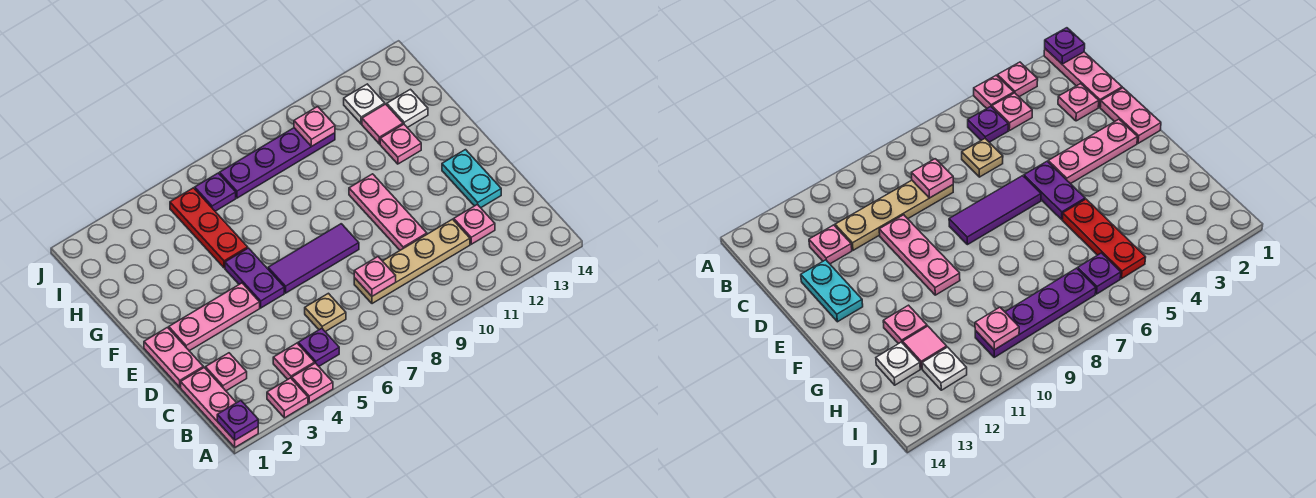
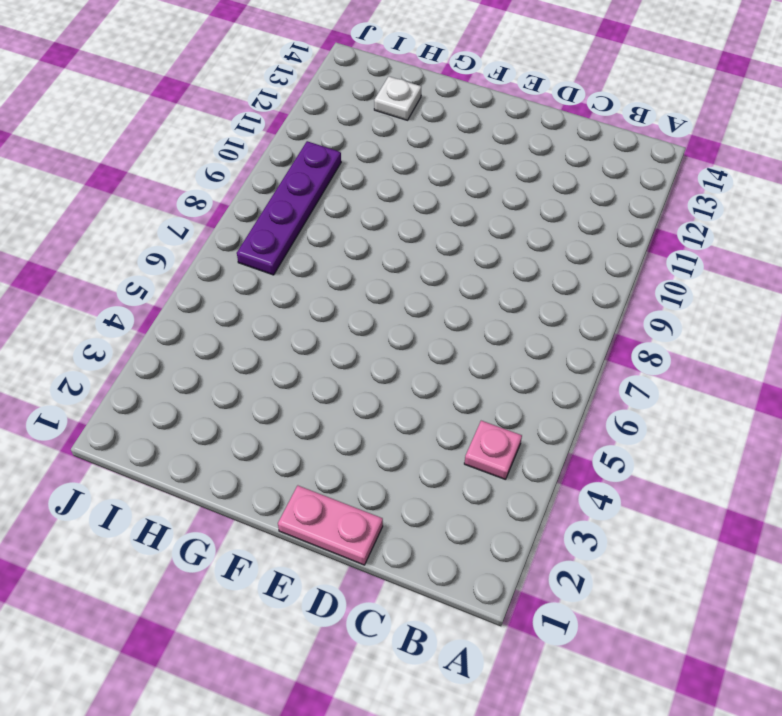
none -> pink plate A1:C1 level 1
none -> pink plate A3 level 1
none -> pink plate A4 level 1

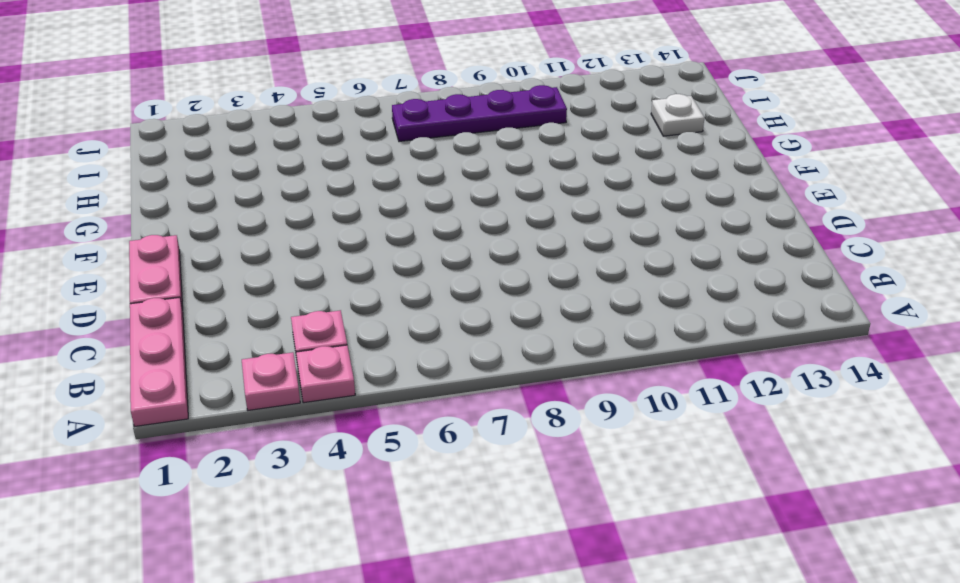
none -> purple plate B5 level 1
none -> pink plate C2 level 1
none -> tan plate C6 level 1

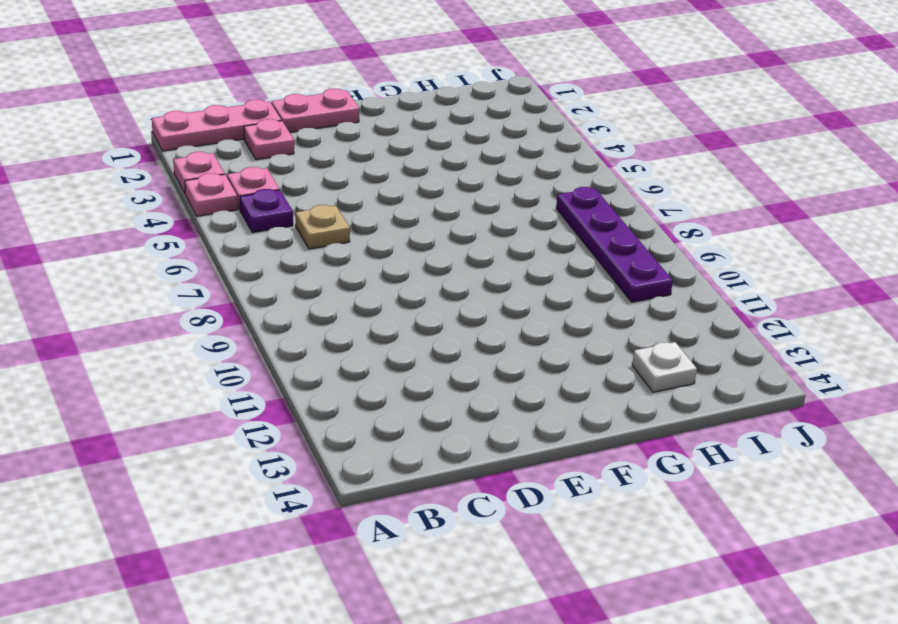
none -> tan plate C8:C11 level 1
none -> pink plate C12 level 1
none -> pink plate D10:F10 level 1

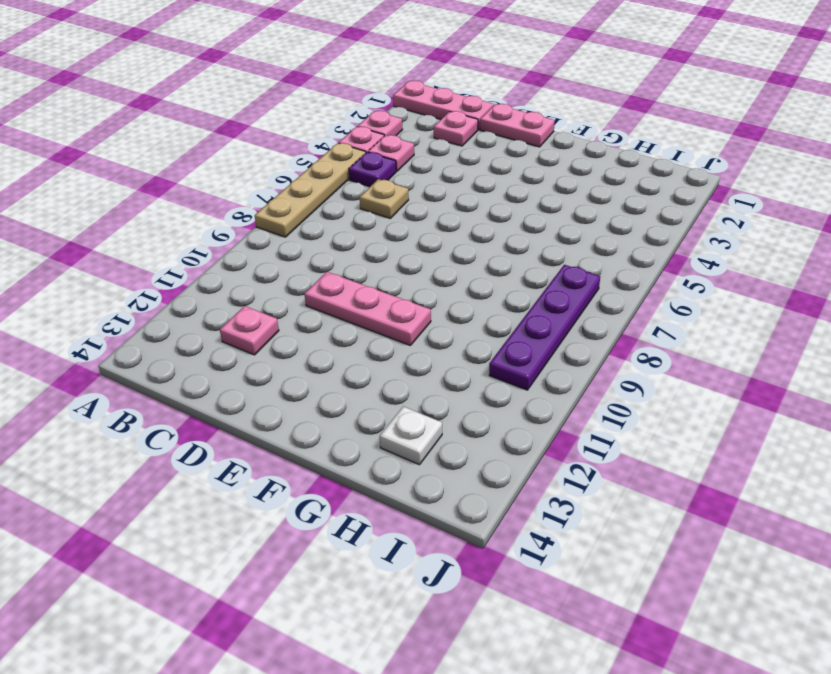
tan plate A5:A8 level 1 -> tan plate C8:C11 level 1
none -> cyan plate D13:E13 level 1
none -> pink plate E2:E4 level 1
none -> purple plate E5:F5 level 1

